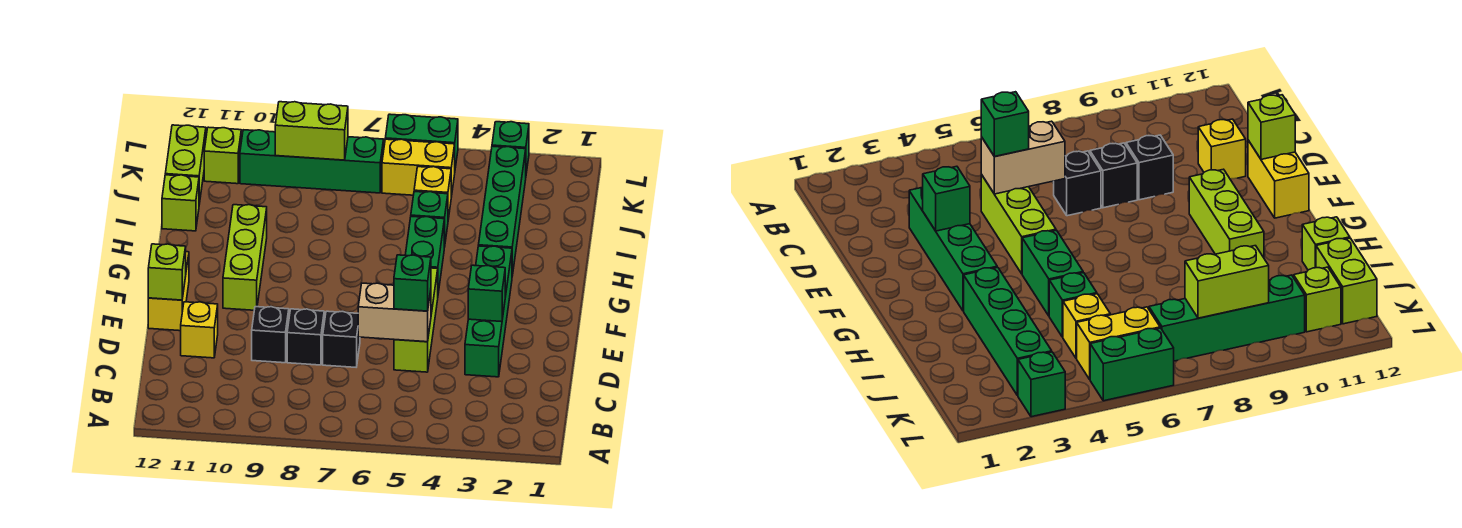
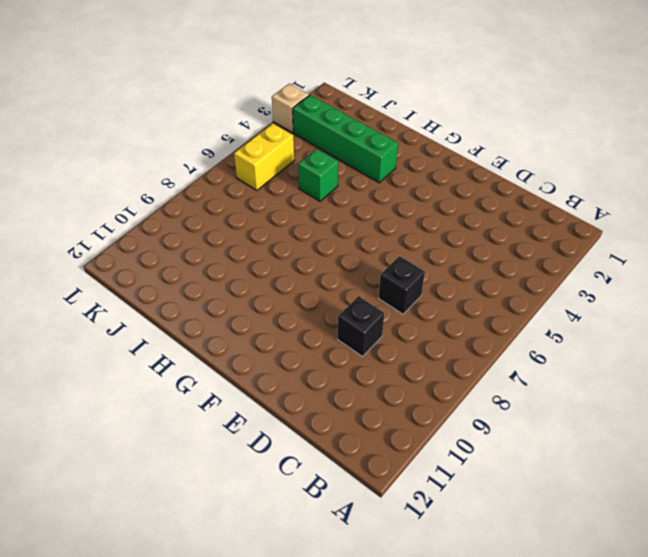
tan brick L3 level 1 -> green brick L3 level 1
none -> green brick D3:G3 level 1
none -> lime brick D5:F5 level 1
none -> black brick D8 level 1

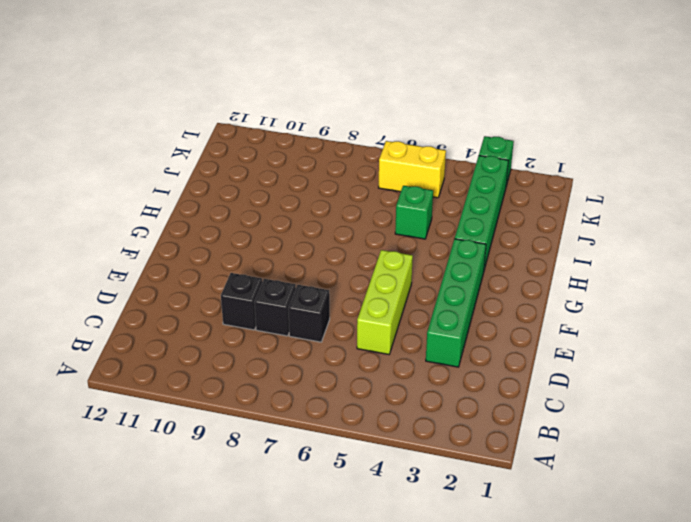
none -> yellow brick D11 level 1
none -> yellow brick E12:F12 level 1
none -> lime brick F10:H10 level 1

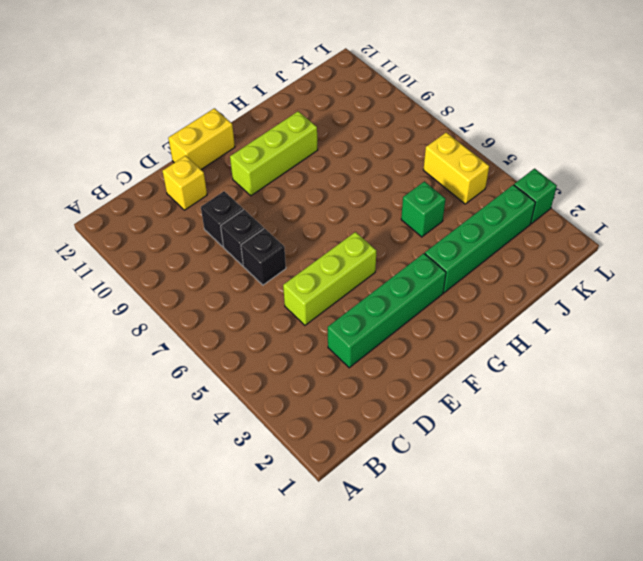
none -> green brick G5:H5 level 1
none -> lime brick I12 level 1
none -> yellow brick J5 level 1

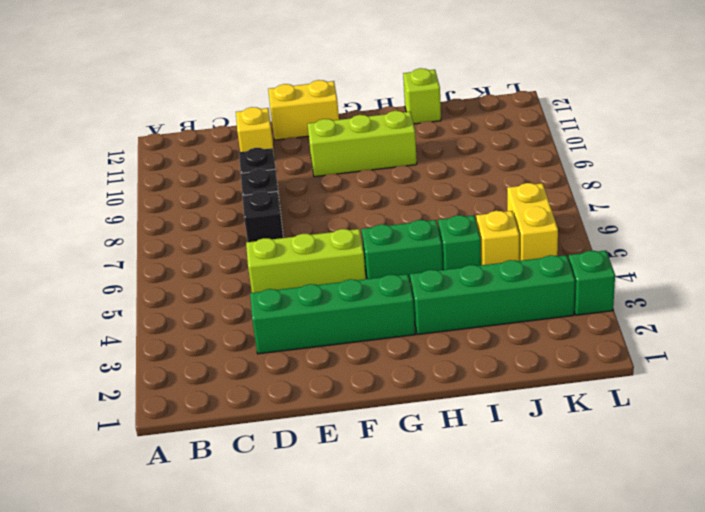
none -> lime brick J12:K12 level 1
none -> green brick K7:K10 level 1
none -> lime brick K11 level 1

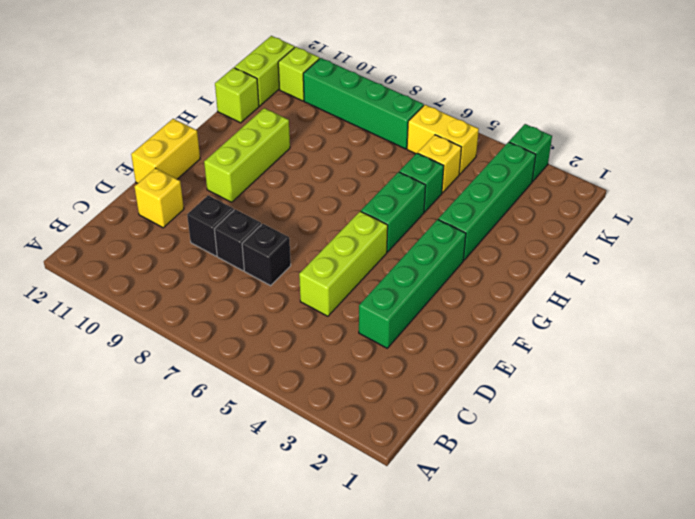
none -> green brick L5:L6 level 1
none -> tan brick D5:D6 level 2
none -> green brick E3 level 2

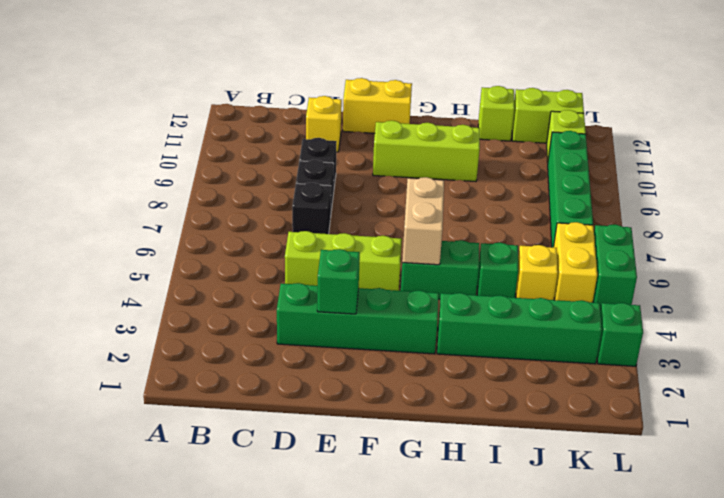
tan brick G5:G6 level 2 -> tan brick D5:D6 level 2
none -> lime brick E12 level 2
none -> lime brick K8:K9 level 2
none -> green brick D5 level 3

